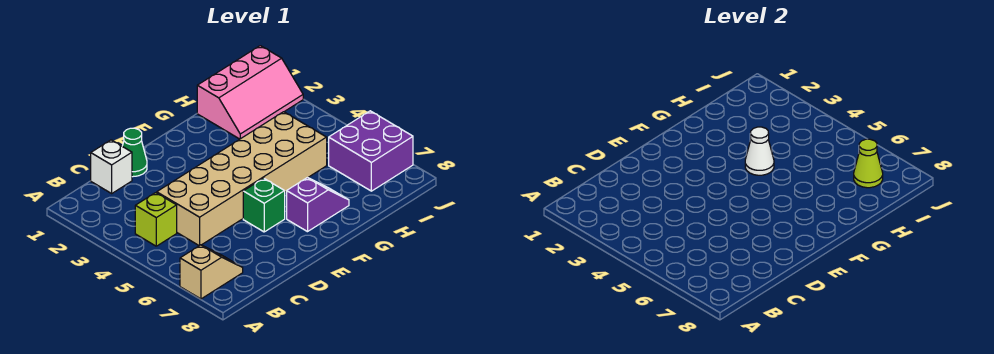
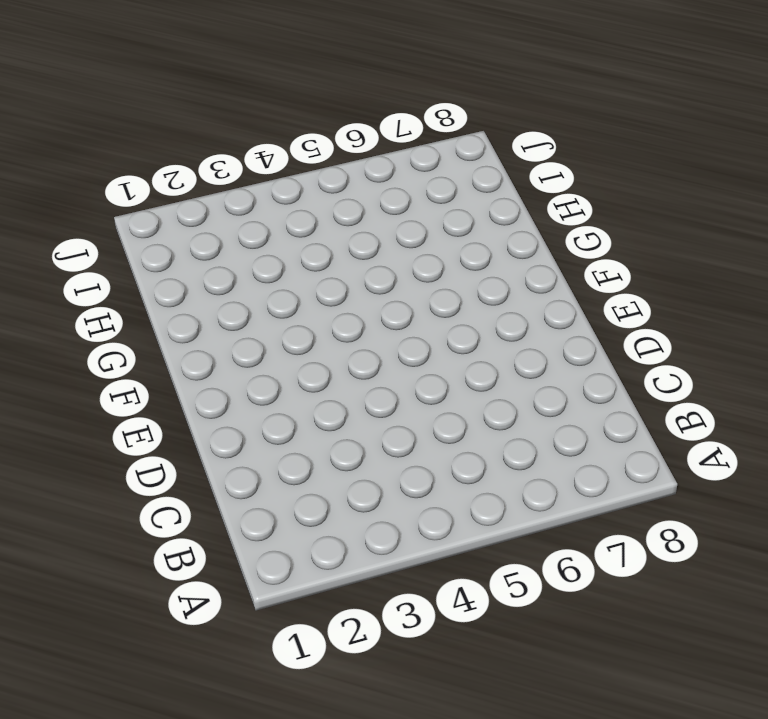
none -> tan slope A7:B7 level 1 top A
none -> lime brick B4 level 1

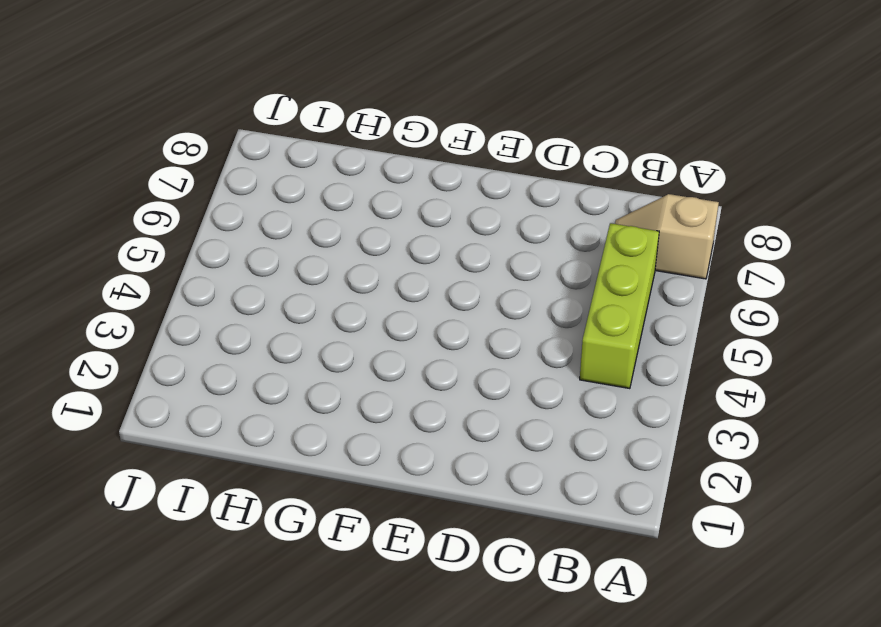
lime brick B4:B6 level 1 -> lime brick B4 level 1
none -> white brick C1 level 1
none -> tan brick C4:H5 level 1

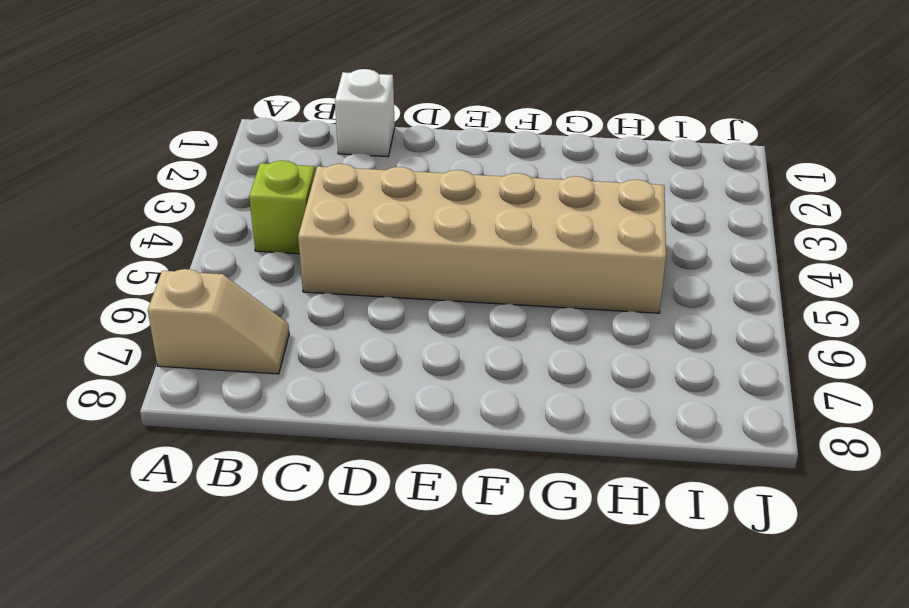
none -> green cone D1 level 1
none -> green brick E6 level 1

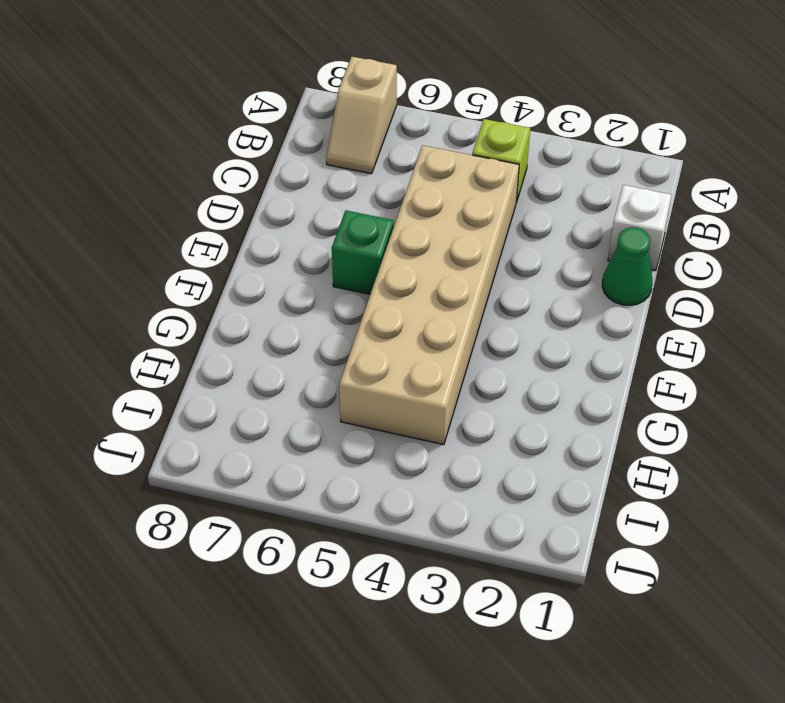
none -> purple slope F7:G7 level 1 top F
none -> pink slope H1:J2 level 1 top 1

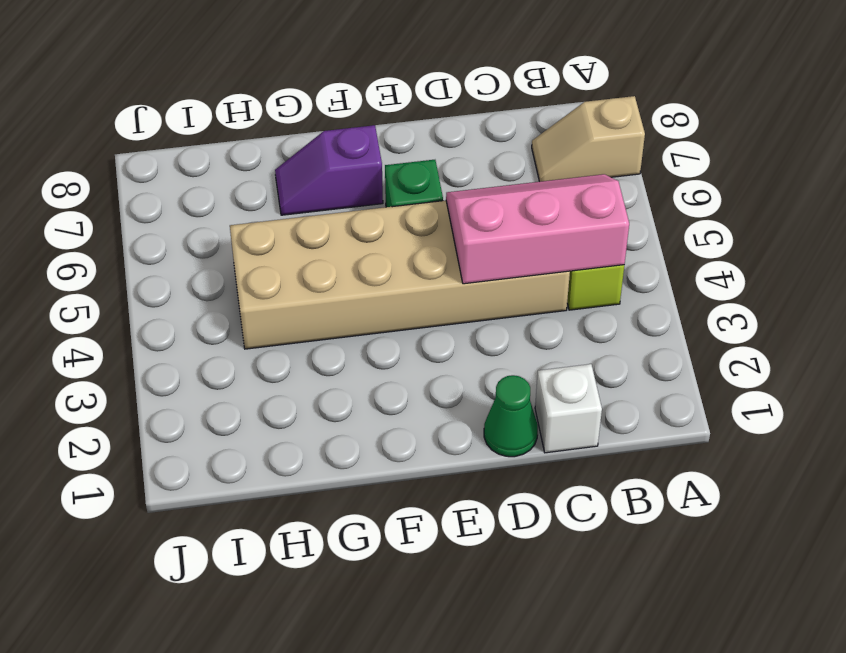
pink slope B4:D5 level 2 top 4 -> pink slope H1:J2 level 1 top 1
none -> purple brick I6:J7 level 1
none -> white cone G4 level 2

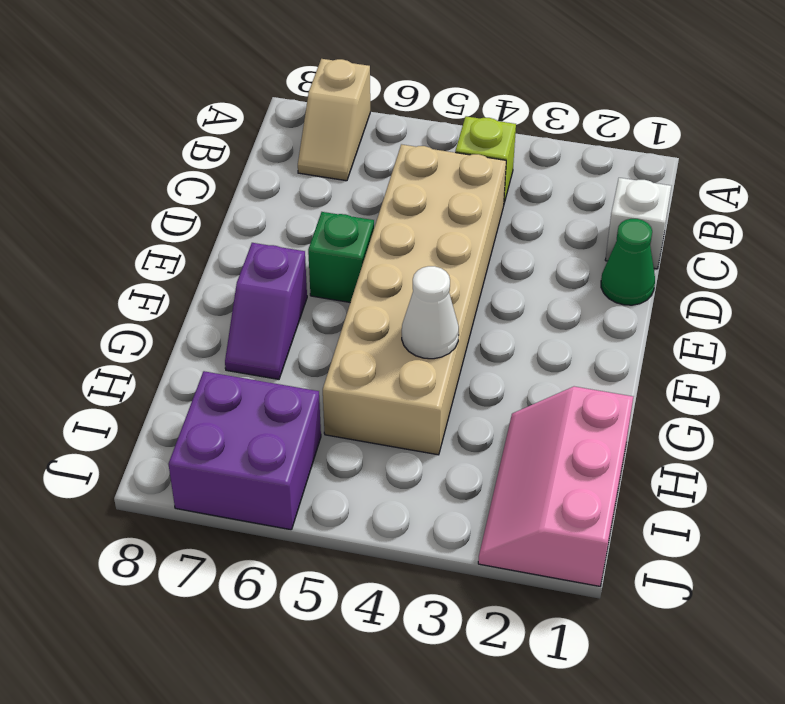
none -> lime cone I7 level 2

